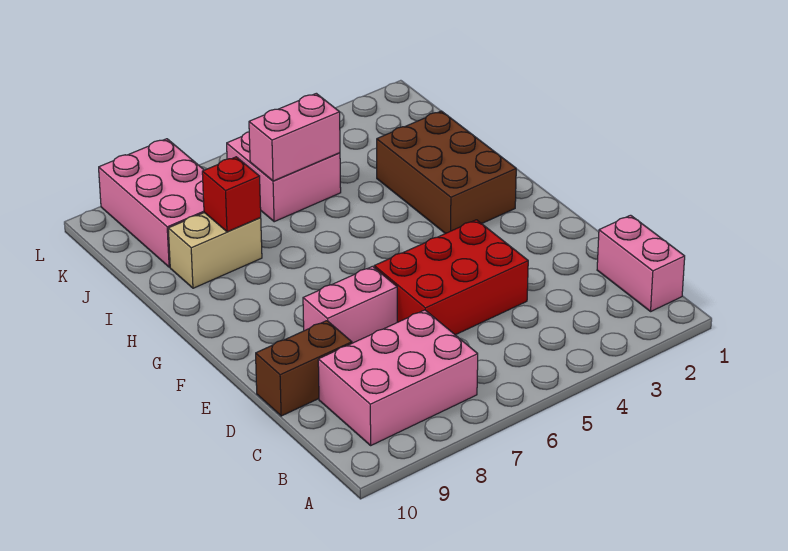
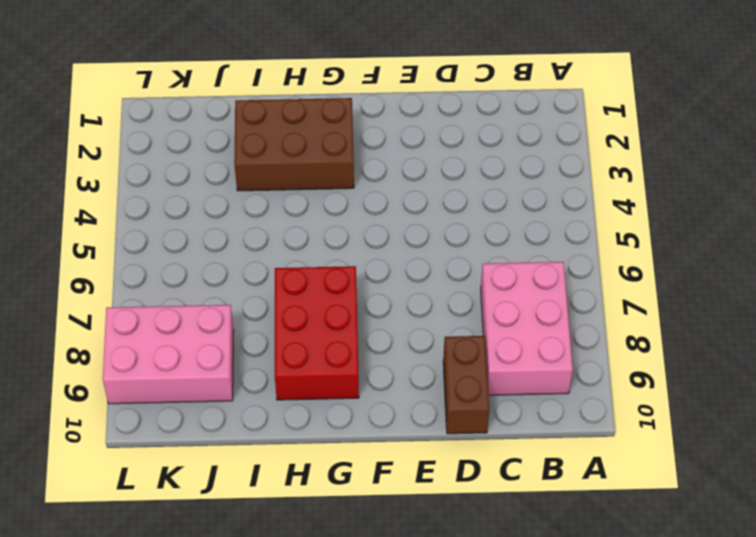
red brick G7:H9 level 1 -> red brick D4:E6 level 1
none -> pink brick B1:C1 level 1
none -> pink brick E7:E8 level 1

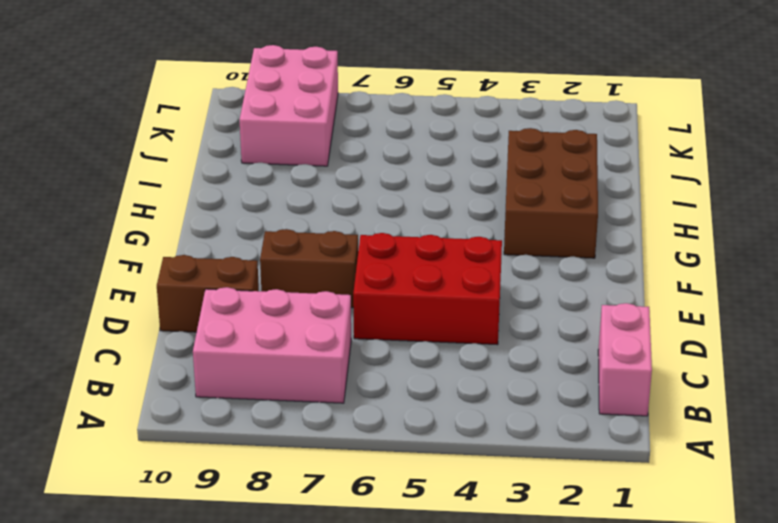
brown brick E7:E8 level 1 -> pink brick E7:E8 level 1
none -> tan brick I8:I9 level 1
none -> pink brick J5:K6 level 1

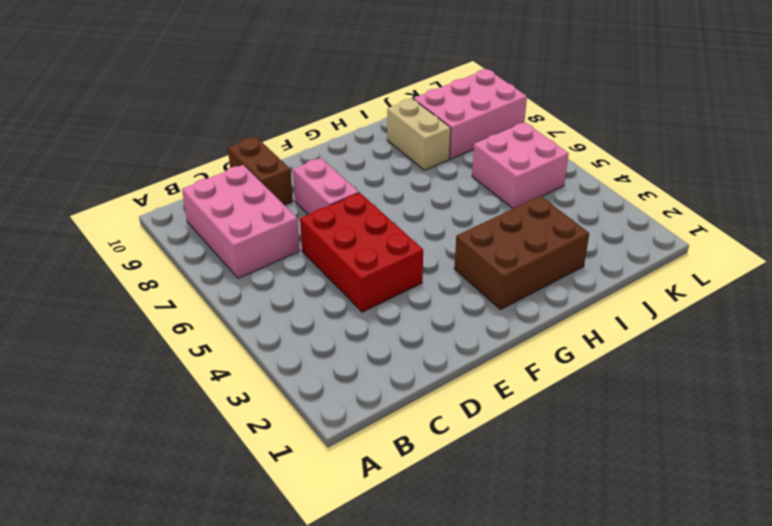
none -> pink brick B1:C1 level 1
none -> red brick I8 level 2

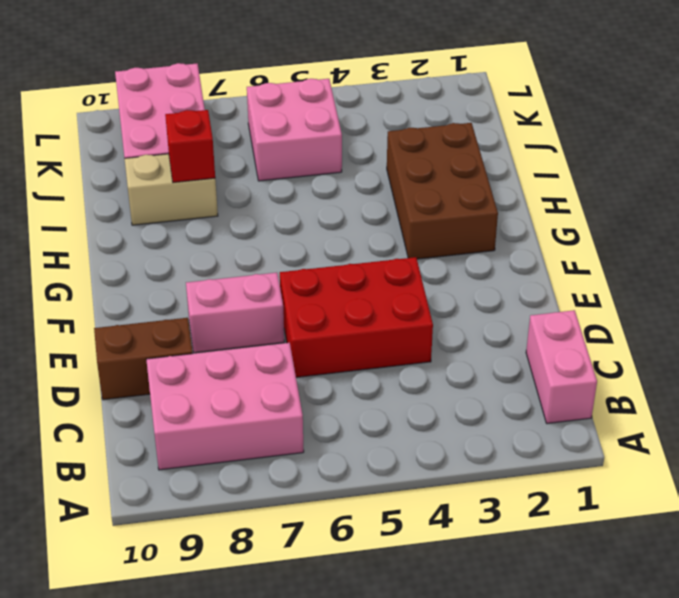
none -> pink brick J5:J6 level 2

